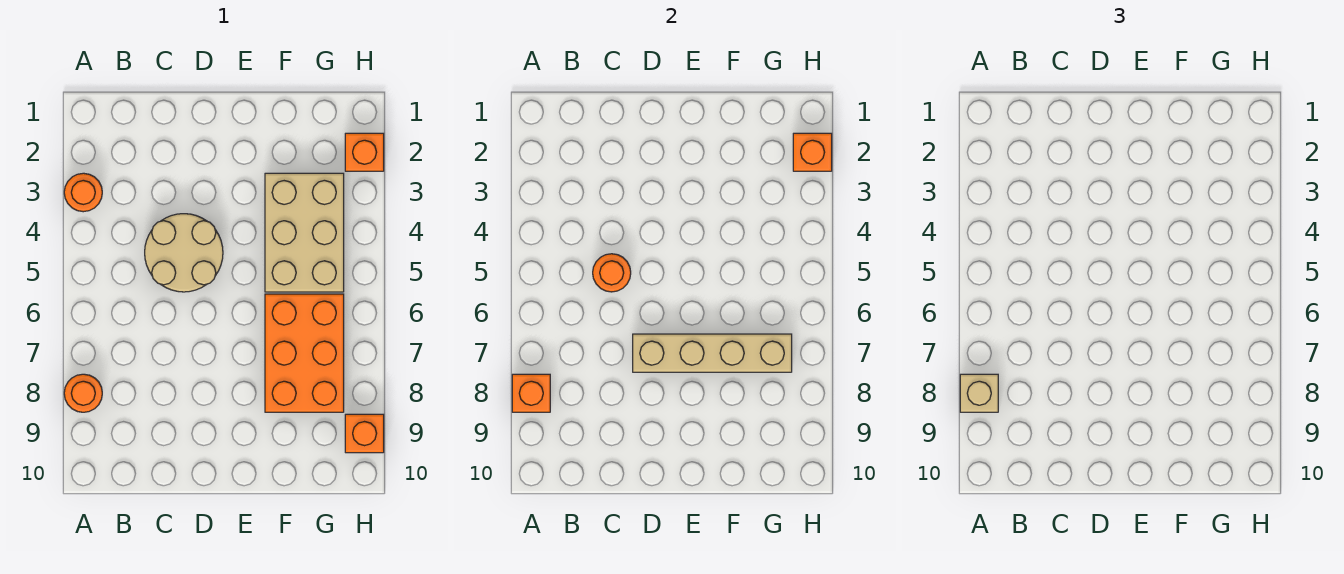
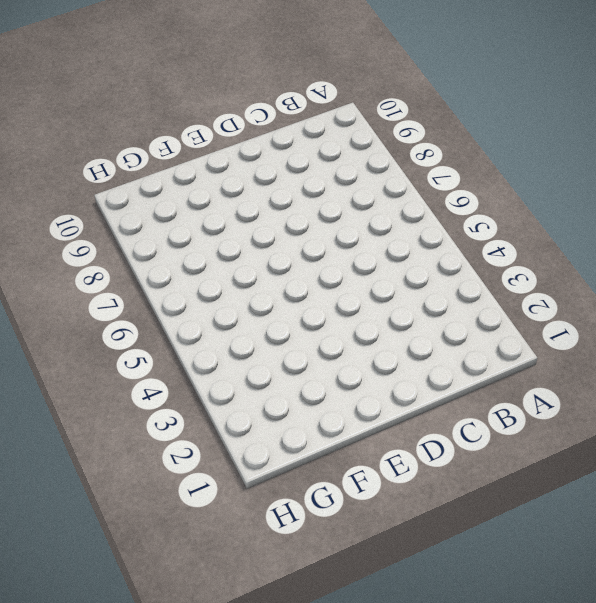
none -> orange round brick A3 level 1
none -> orange round brick A8 level 1
none -> tan round brick C4:D5 level 1

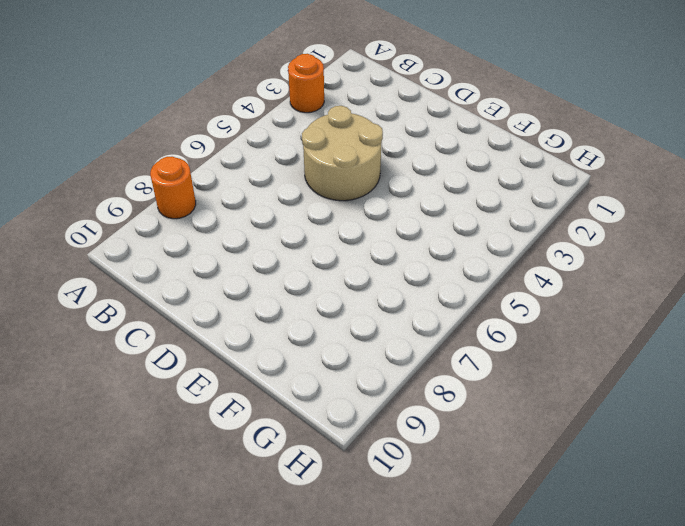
none -> tan brick F3:G5 level 1
none -> orange brick F6:G8 level 1
none -> orange brick H2 level 1

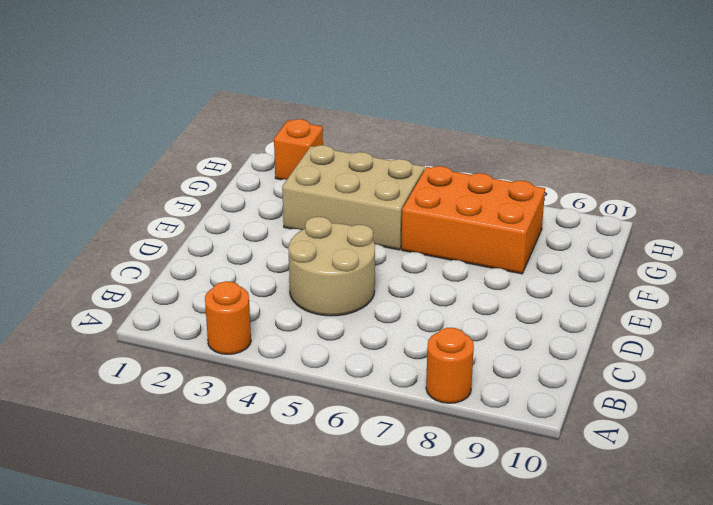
none -> orange brick H9 level 1
none -> orange brick A8 level 2
none -> orange round brick C5 level 2

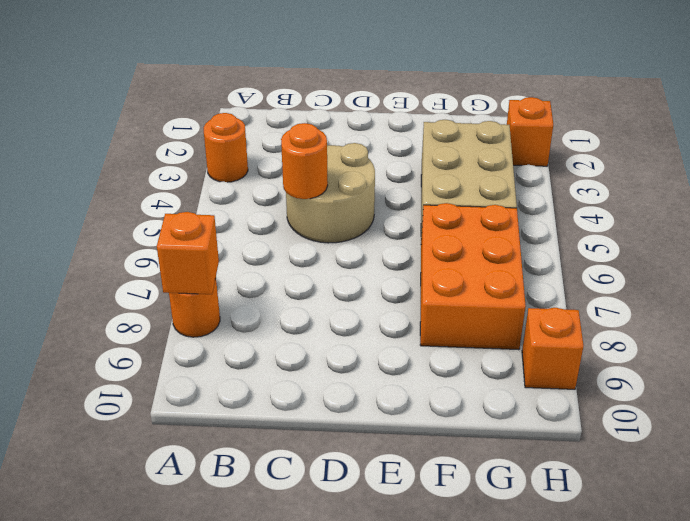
none -> tan brick D7:G7 level 2
none -> orange brick H2 level 2
none -> tan brick A8 level 3

